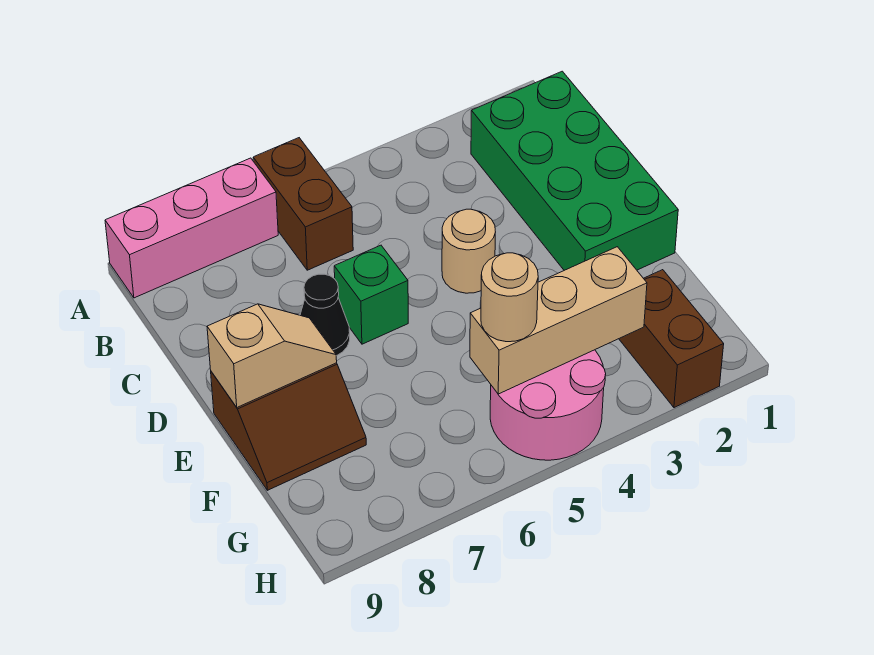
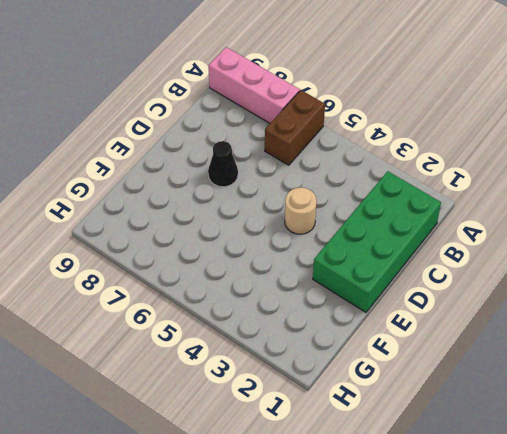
none -> green brick D6 level 1
none -> brown slope E8:F9 level 1 top E
none -> brown brick G2:H2 level 1

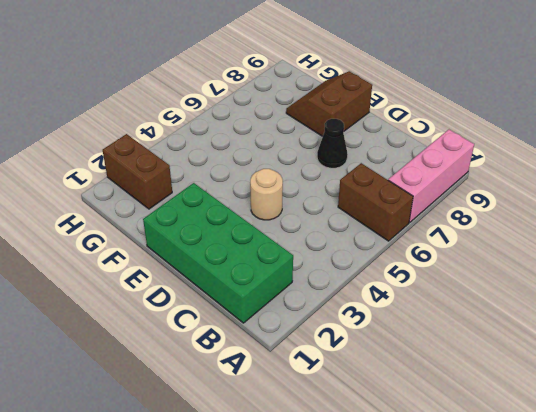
none -> green brick D6 level 1
none -> pink round brick G4:H5 level 1
none -> tan slope E8:E9 level 2 top 9

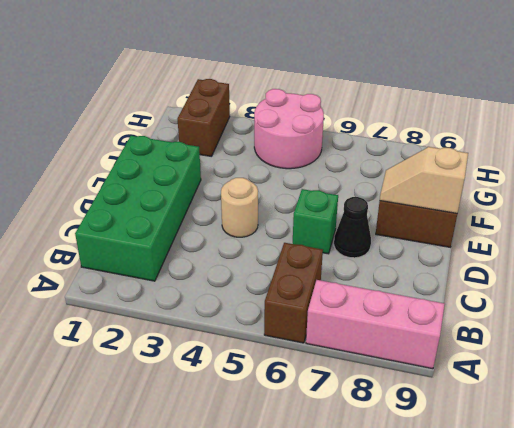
none -> tan brick G3:G5 level 2
none -> tan round brick G5 level 3

